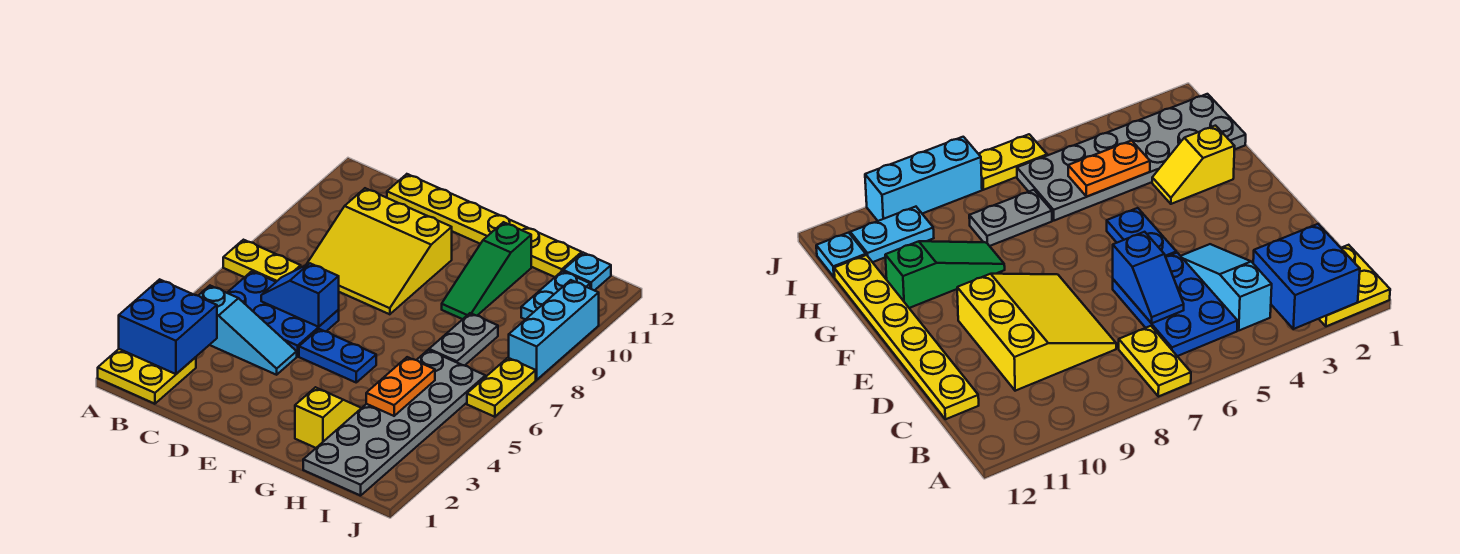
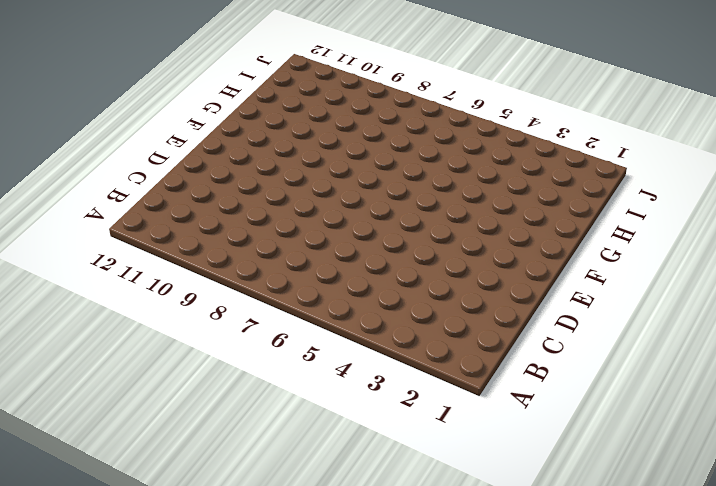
none -> yellow plate A1:B2 level 1
none -> yellow plate A7:B7 level 1
none -> cyan slope B4:D4 level 1 top B

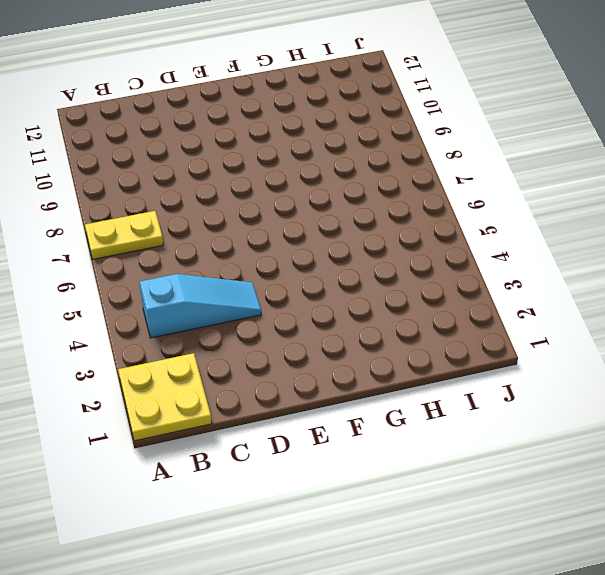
none -> blue plate B5:D6 level 1
none -> yellow slope C8:E10 level 1 top 10
none -> yellow plate C12:H12 level 1

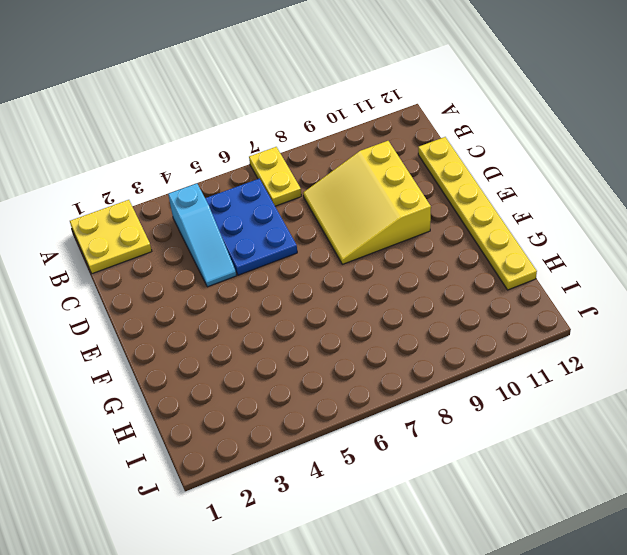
none -> blue plate E5:F5 level 1
none -> yellow slope G2:G3 level 1 top 2
none -> green slope G9:G11 level 1 top 11

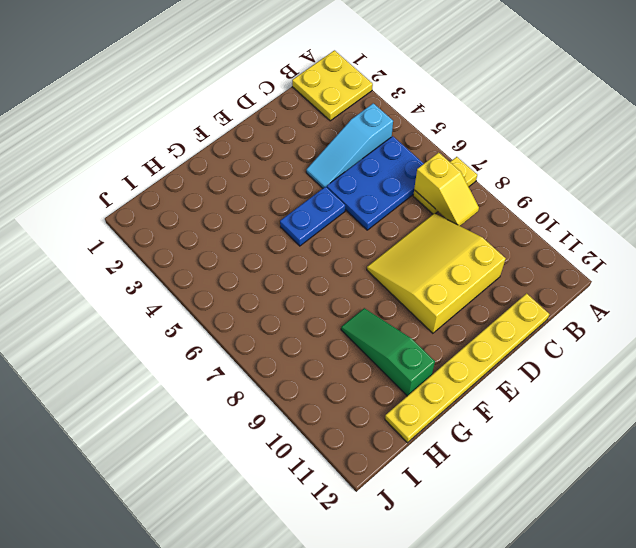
yellow slope B7:B8 level 2 top 7 -> yellow slope G2:G3 level 1 top 2
none -> grey plate H1:I6 level 1
none -> grey plate H7:H8 level 1
none -> cyan plate I10:I11 level 1

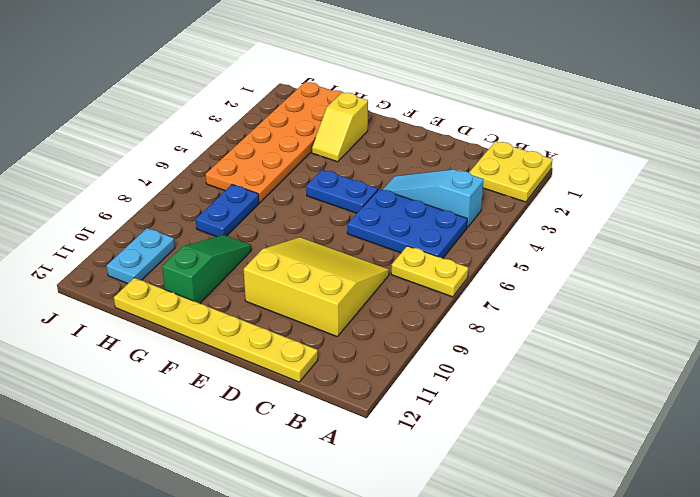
orange plate H1:I6 level 1 -> grey plate H1:I6 level 1
blue plate H7:H8 level 1 -> grey plate H7:H8 level 1
none -> cyan plate I12 level 1
none -> yellow plate J6:J7 level 1
none -> cyan brick J8:J10 level 1

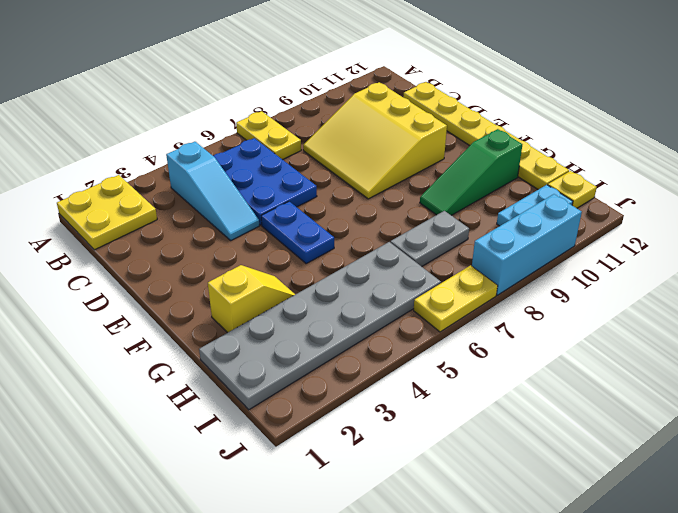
yellow plate I12 level 1 -> cyan plate I12 level 1
none -> blue brick A2:B3 level 2
none -> blue slope C6:D6 level 2 top D
none -> orange plate H4:H5 level 2

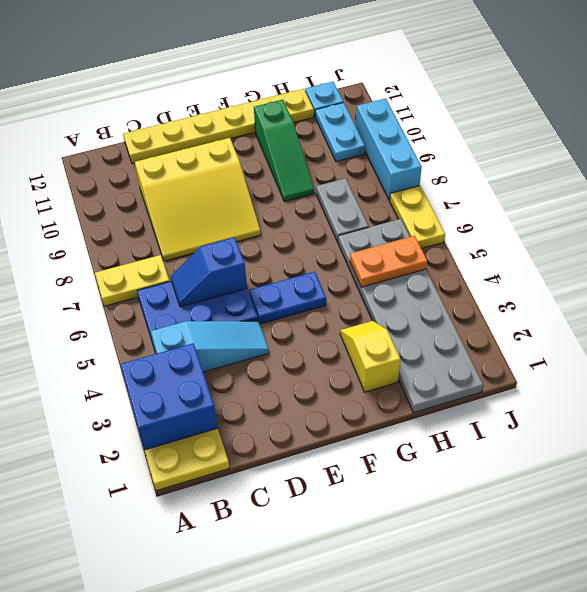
orange plate H5:I5 level 2 -> orange plate H4:H5 level 2

